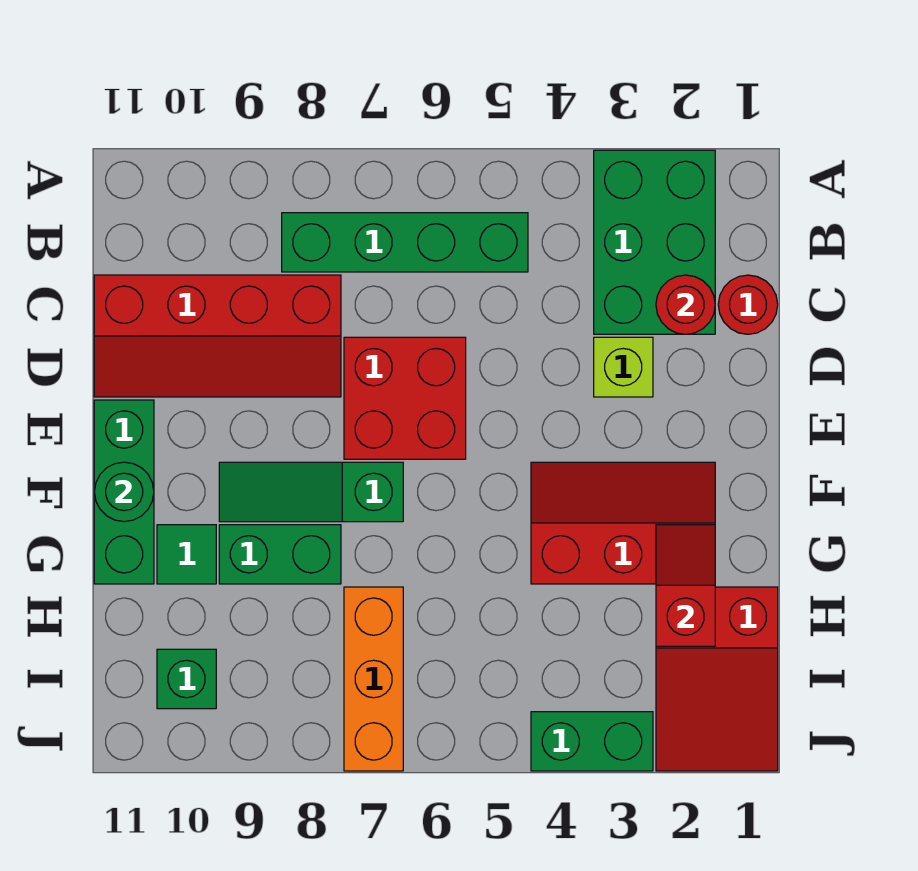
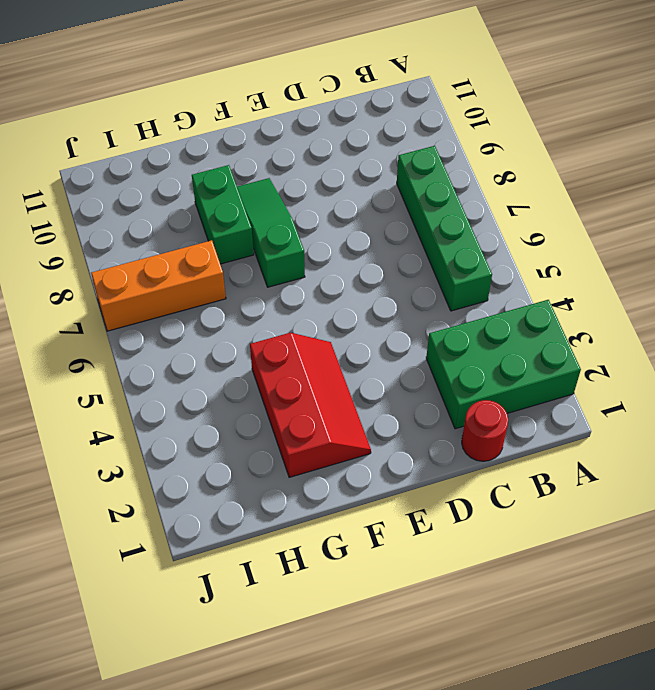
none -> red slope C8:D11 level 1 top C
none -> lime brick D3 level 1
none -> red brick D6:E7 level 1

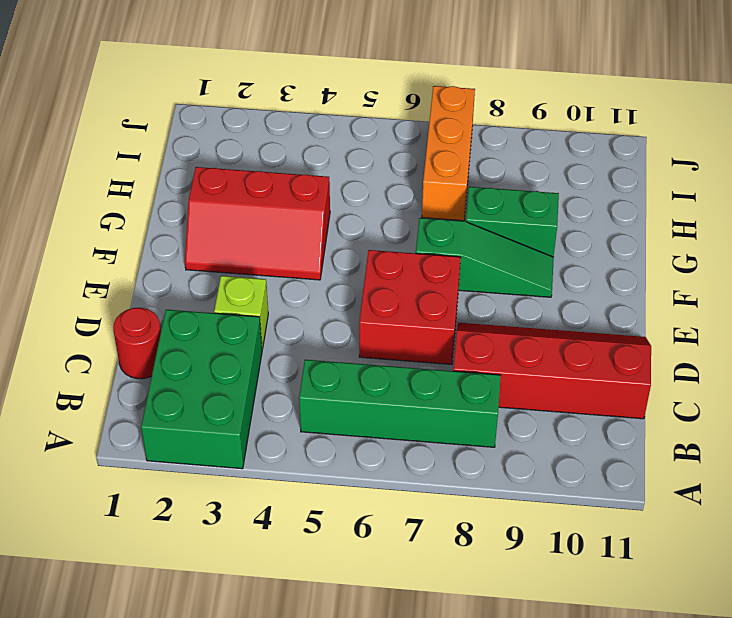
none -> green brick E11:G11 level 1
none -> green tile G10 level 1
none -> red slope H1:J2 level 1 top H

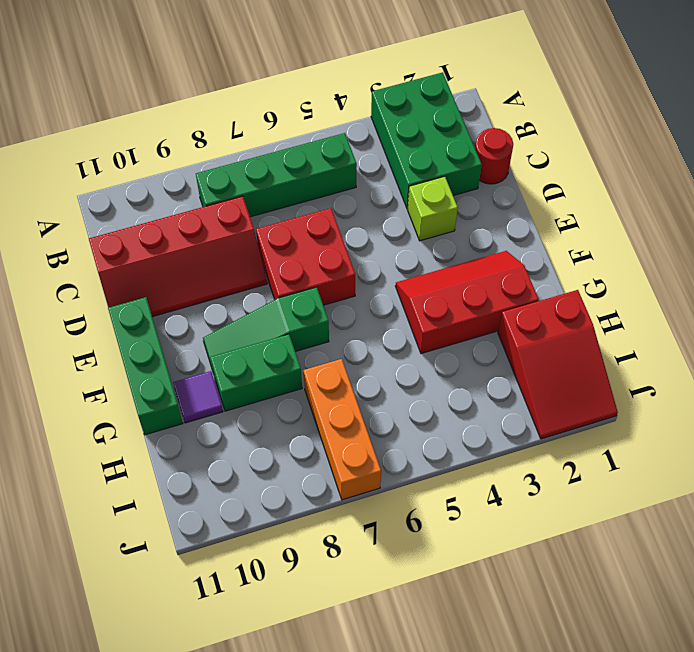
purple tile G10 level 1 -> green tile G10 level 1
none -> green brick I10 level 1
none -> green brick J3:J4 level 1
none -> red round brick C2 level 2

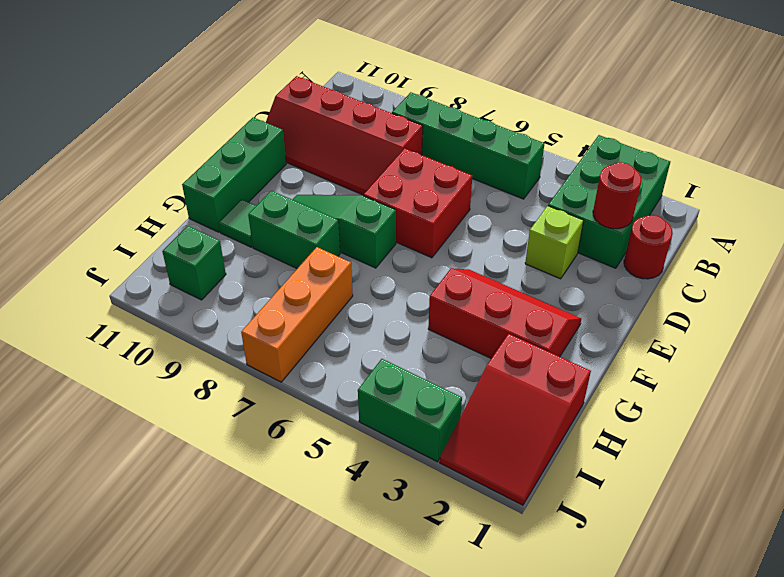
none -> green round brick F11 level 2
none -> red slope G2:H2 level 2 top H

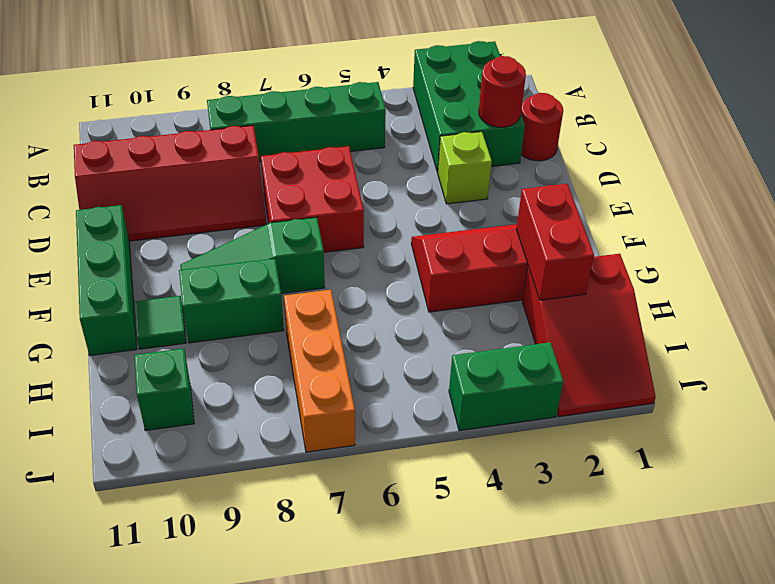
red brick G2:H2 level 2 -> red slope G2:H2 level 2 top H
none -> green round brick F11 level 2

